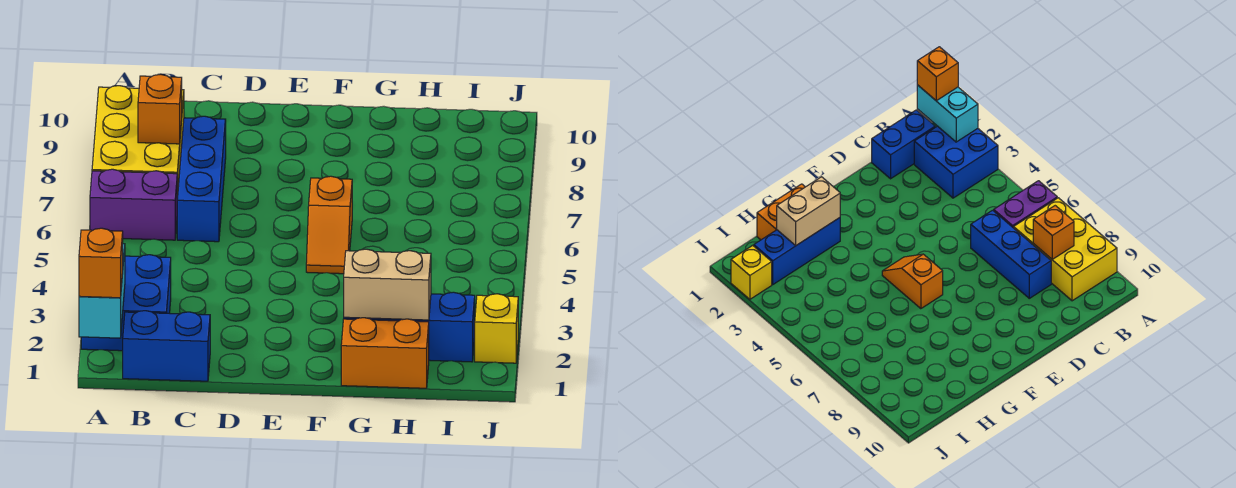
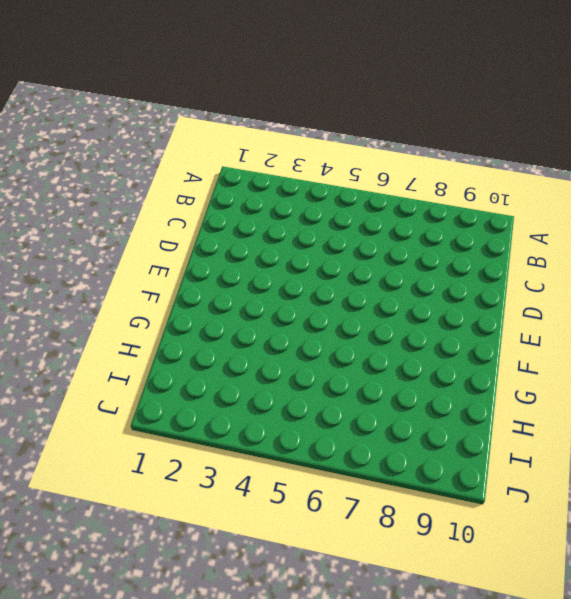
none -> blue brick A2:B3 level 1
none -> purple brick A6:B6 level 1
none -> yellow brick A7:B9 level 1

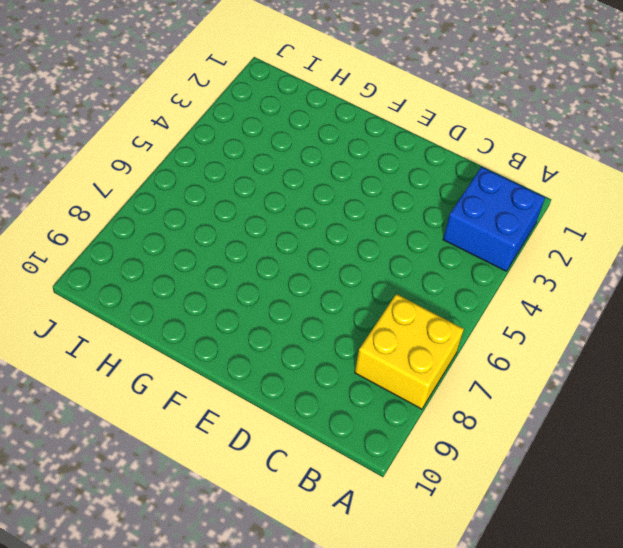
yellow brick A7:B8 level 1 -> yellow brick A7:B9 level 1
none -> purple brick A6:B6 level 1
none -> blue brick B1:C1 level 1
none -> blue brick C6:C8 level 1

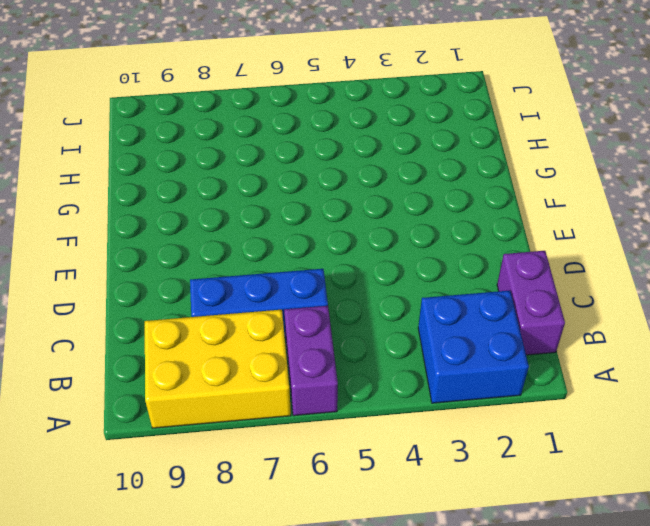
purple brick B1:C1 level 1 -> blue brick B1:C1 level 1
none -> orange slope F5:F6 level 1 top 6
none -> orange brick G1:H1 level 1
none -> blue brick G2:I2 level 1

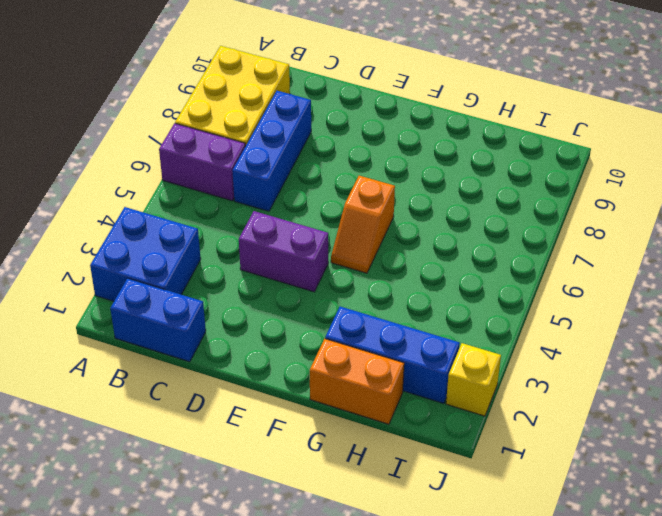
purple brick D4:E4 level 1 -> none
none -> cyan brick A1:A2 level 2
none -> orange brick B8 level 2
none -> tan brick G2:H2 level 2

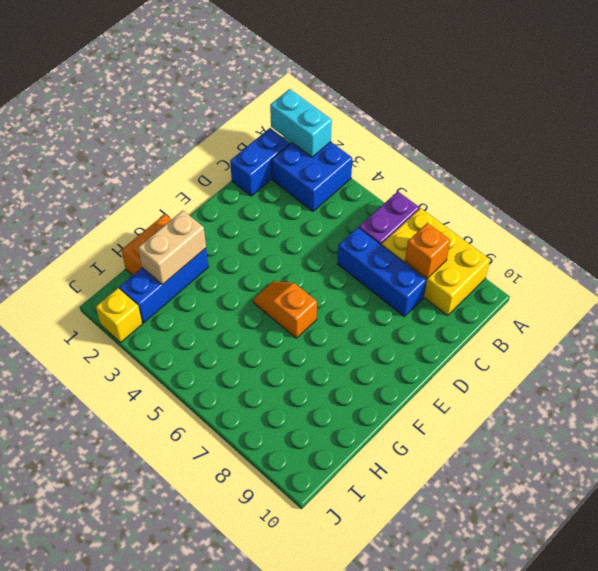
none -> orange brick A1 level 3

